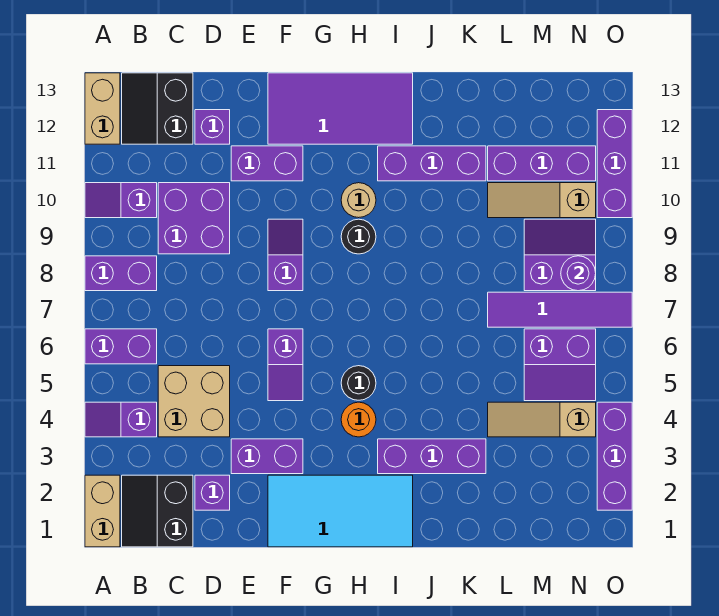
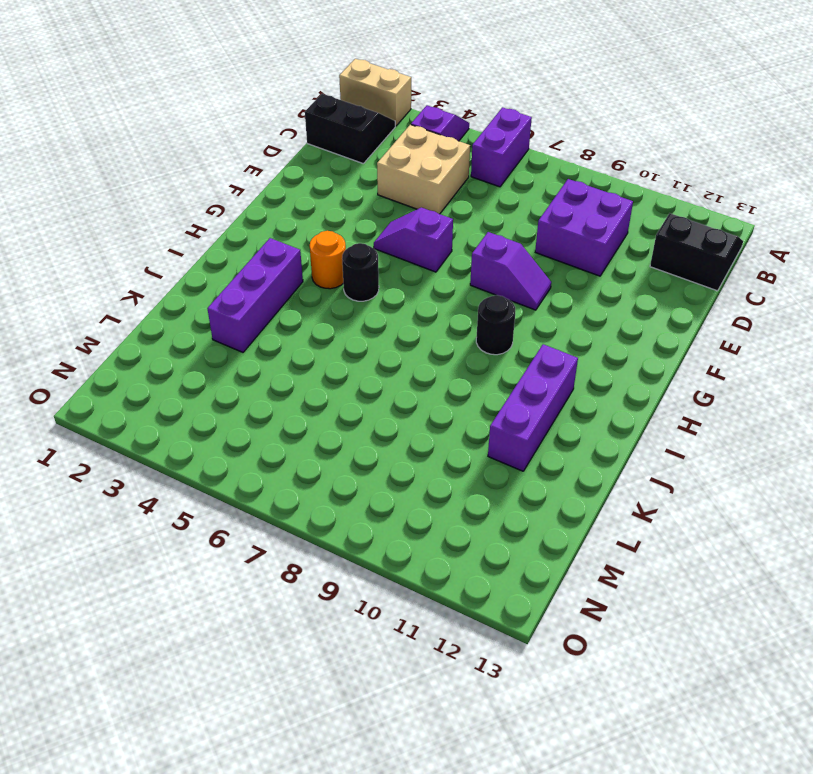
none -> purple brick A8:B8 level 1
none -> purple slope A10:B10 level 1 top B
none -> tan brick A12:A13 level 1
none -> purple brick D2 level 1

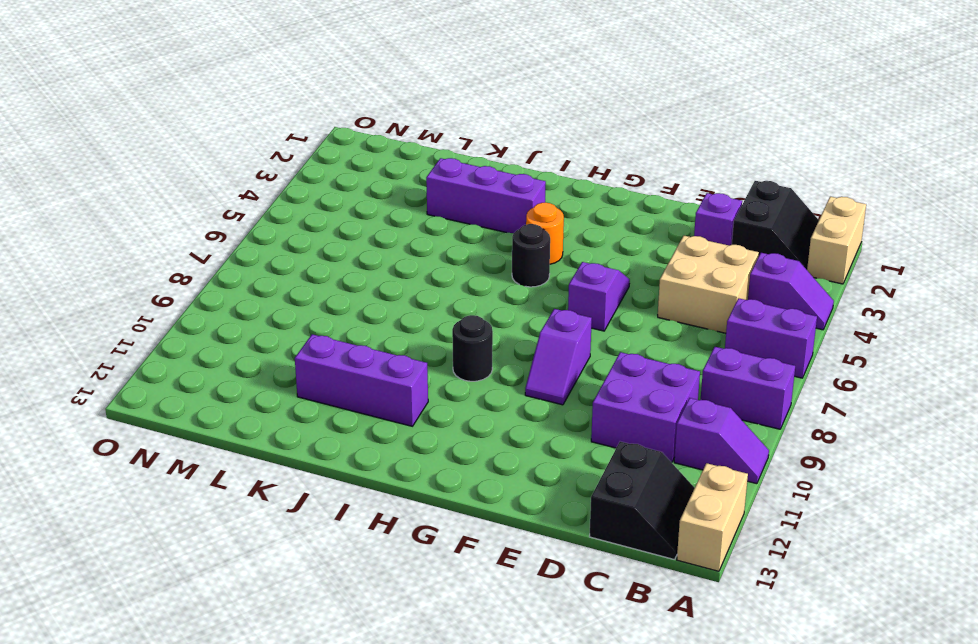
none -> purple brick D12 level 1
none -> purple brick E3:F3 level 1
none -> purple brick E11:F11 level 1
none -> cyan tile F1:I2 level 1

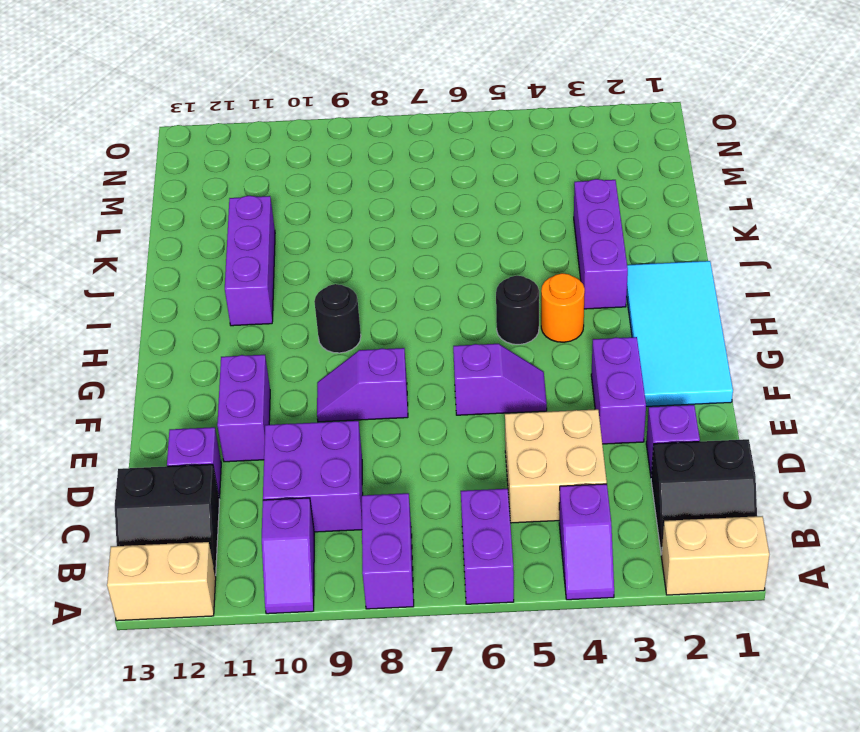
none -> purple tile F12:I13 level 1
none -> tan round brick H10 level 1
none -> tan slope L4:N4 level 1 top N
none -> purple tile L7:O7 level 1

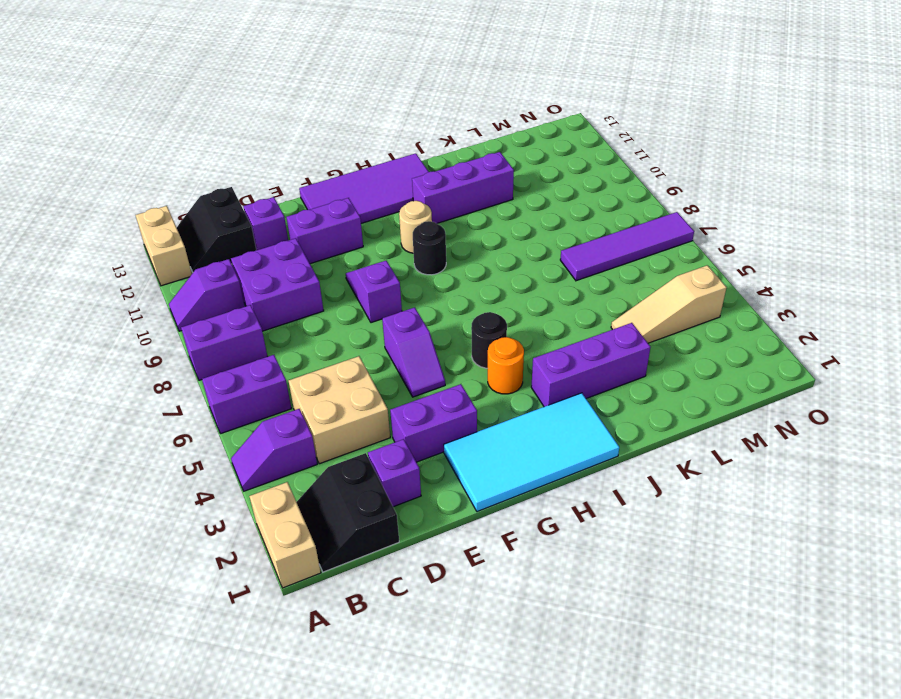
none -> tan slope L10:N10 level 1 top N
none -> purple brick L11:N11 level 1
none -> purple slope M5:N6 level 1 top 6
none -> purple slope M8:N9 level 1 top 8

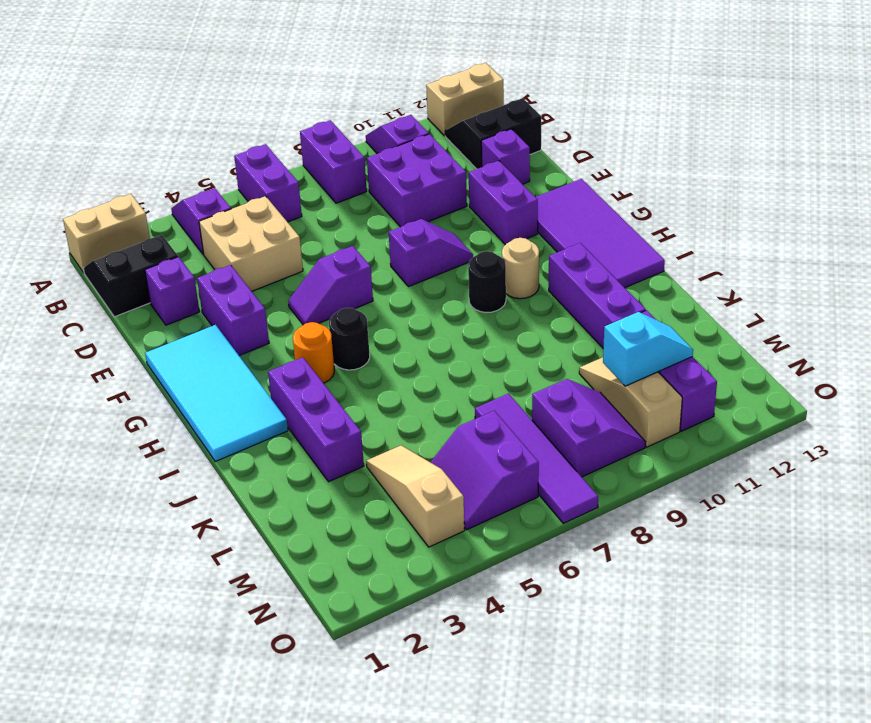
cyan slope M10:M11 level 2 top 10 -> none
none -> purple brick O2:O4 level 1
none -> purple brick O10:O12 level 1
none -> purple round brick N8 level 2

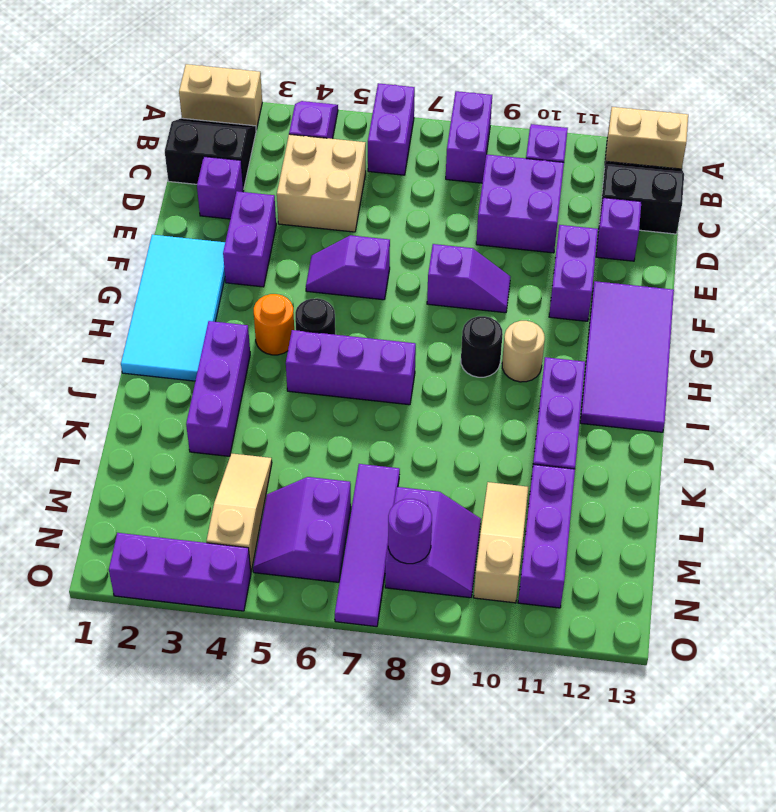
purple brick I5:I7 level 1 -> purple brick O10:O12 level 1

